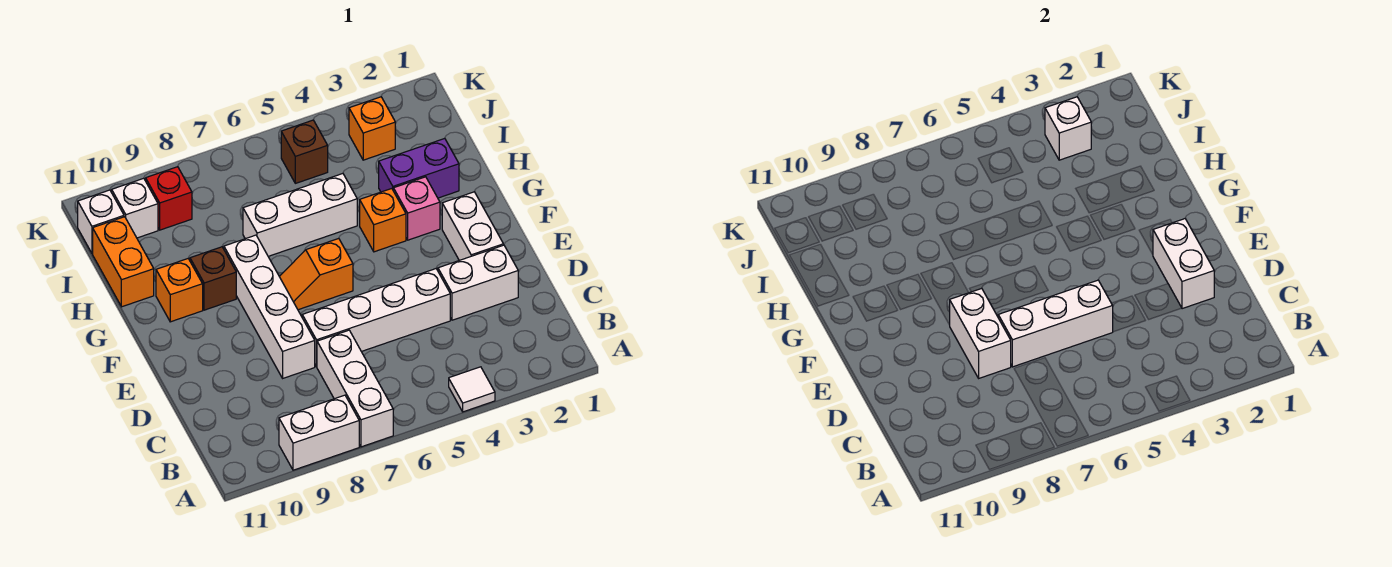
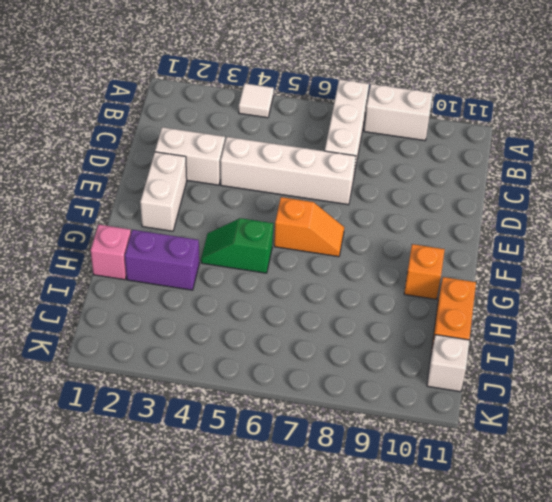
green slope G4:G5 level 1 top 5 -> orange brick G4 level 1
pink brick H1 level 1 -> pink brick G3 level 1
none -> white brick D8:G8 level 1
none -> brown brick G9 level 1
none -> white brick H5:H7 level 1

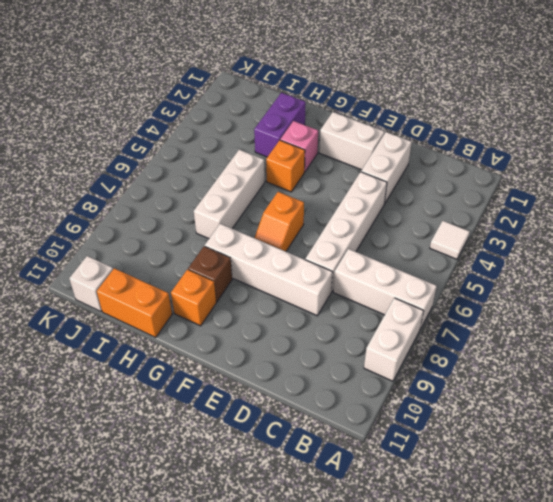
none -> orange brick J3 level 1
none -> brown brick J5 level 1
none -> red brick J9 level 1

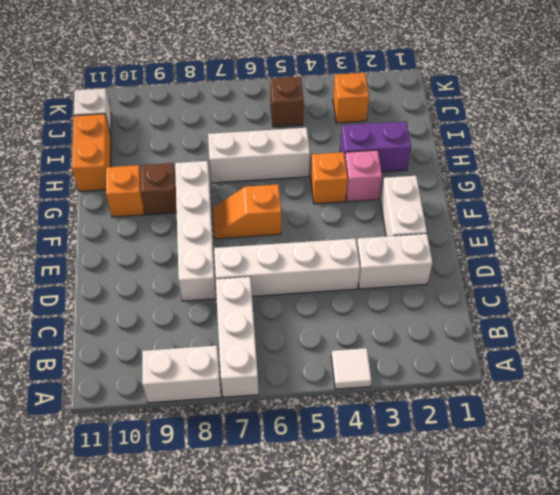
none -> red brick J9 level 1
none -> white brick J10 level 1
none -> white brick D2:E2 level 2

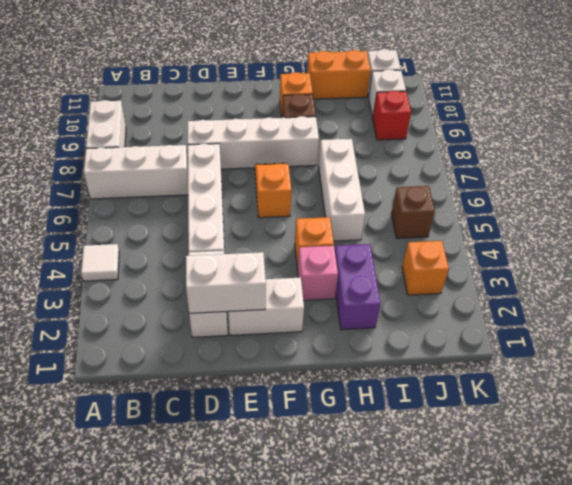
none -> white brick D5:D7 level 2
none -> white brick D8:E8 level 2
none -> white brick J3 level 2

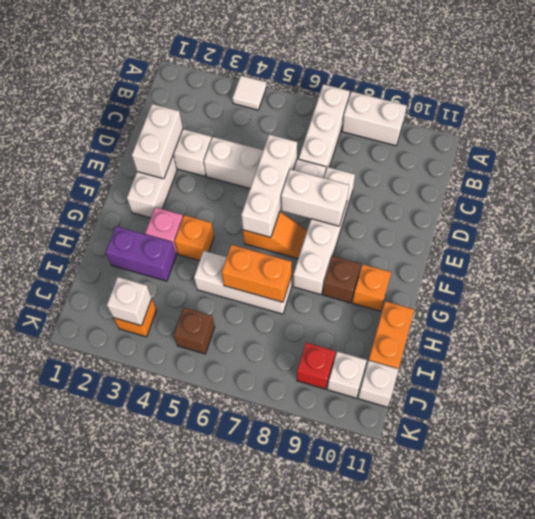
white brick D6:F6 level 2 -> white brick D5:D7 level 2
white brick E7:E8 level 2 -> white brick D8:E8 level 2
orange brick H6:H7 level 2 -> none

